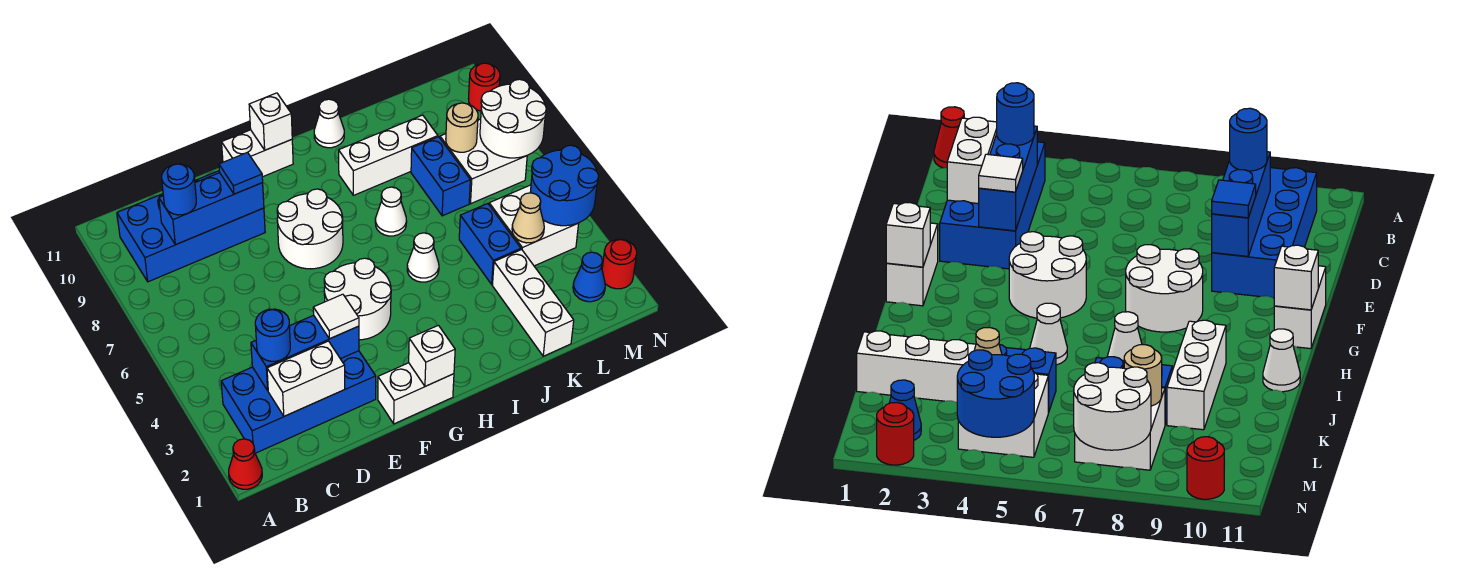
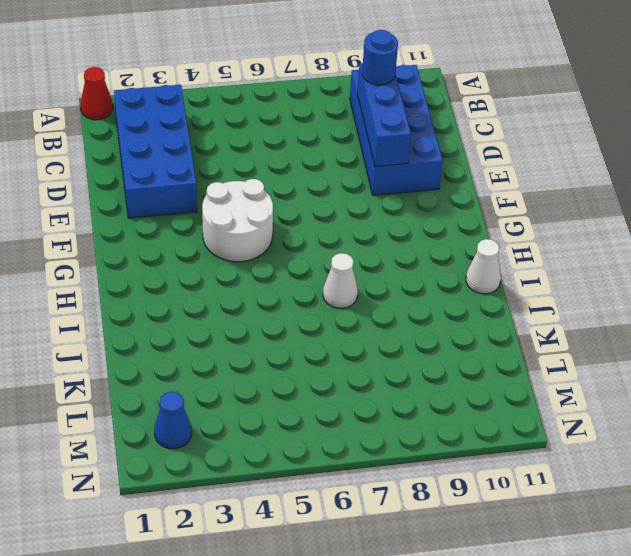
none -> white brick F1:G1 level 1
none -> white round brick F7:G8 level 1
none -> white brick F11:G11 level 1
none -> white cone I5 level 1

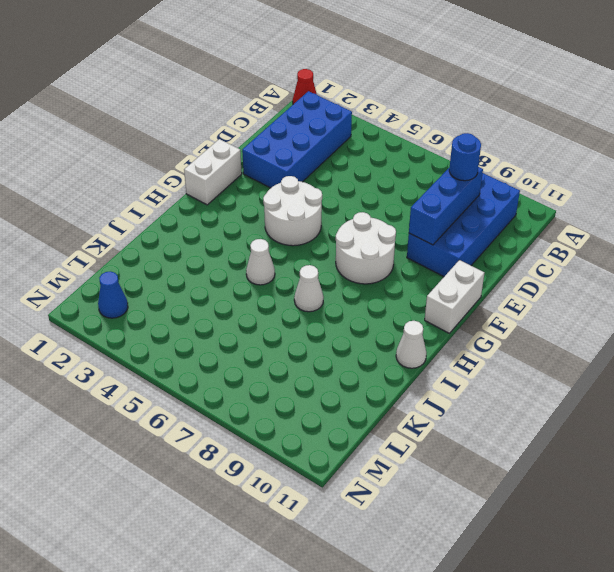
none -> white brick I9:K9 level 1
none -> white brick K1:K3 level 1
none -> blue brick K4:K5 level 1
none -> blue brick K7:K8 level 1

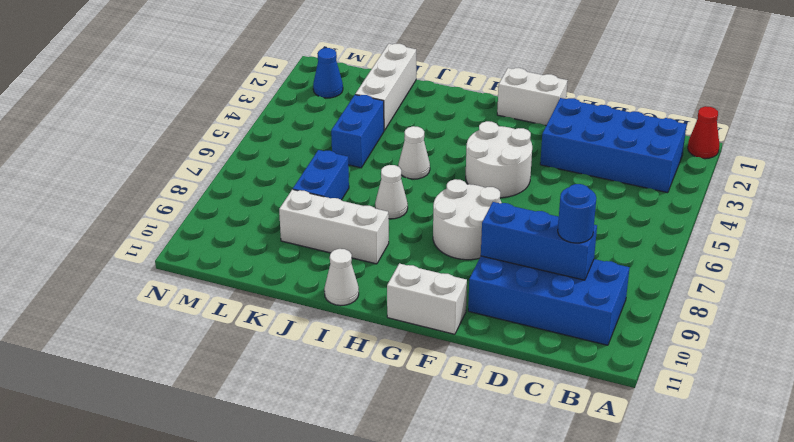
none -> white brick L4:M5 level 1
none -> white brick L7:M8 level 1
none -> red round brick N2 level 1
none -> red round brick N10 level 1

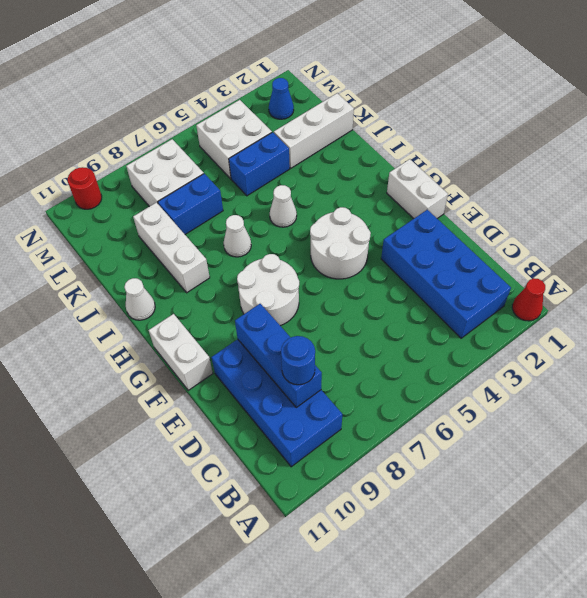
none -> red round brick N2 level 1
none -> white brick C2:D2 level 2
none -> blue brick C3:E3 level 2
none -> white brick G1 level 2

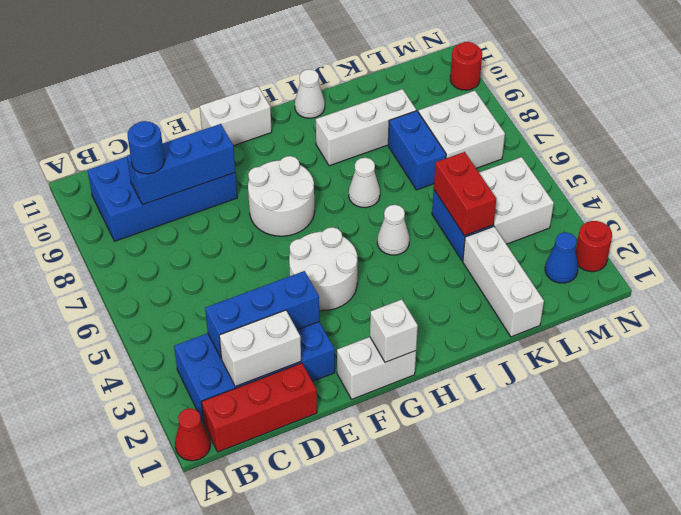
red brick B1:D1 level 1 -> none
red brick K4:K5 level 2 -> none
none -> white brick G11 level 2
none -> tan cone L4 level 2
none -> tan round brick L8 level 2
none -> blue round brick M4:N5 level 2

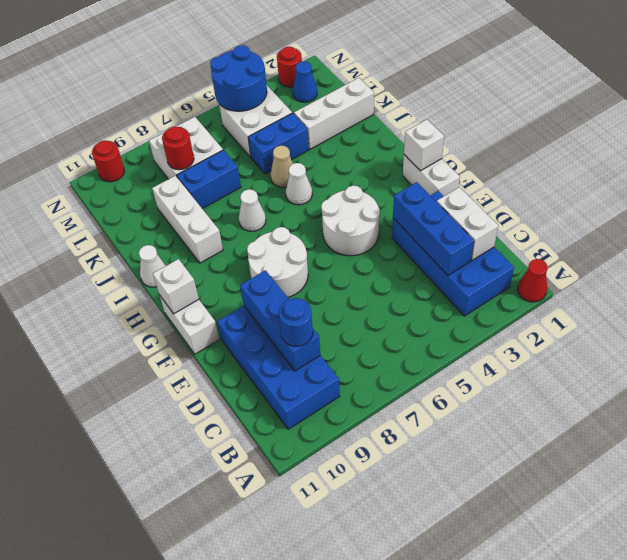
tan cone J5 level 1 -> tan cone L4 level 2
red round brick L8 level 2 -> tan round brick L8 level 2
none -> white round brick M7:N8 level 2
none -> blue round brick C3 level 3
none -> white tile E3 level 3
none -> blue tile E9 level 3

